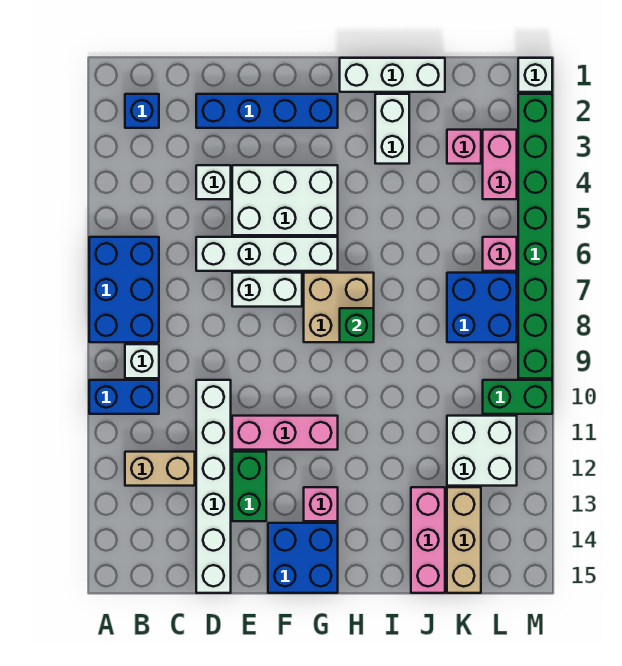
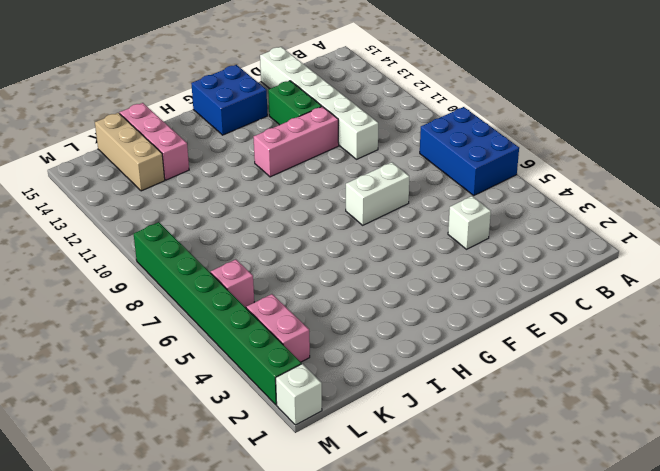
none -> blue brick A10:B10 level 1
none -> blue brick B2 level 1
none -> white brick B9 level 1

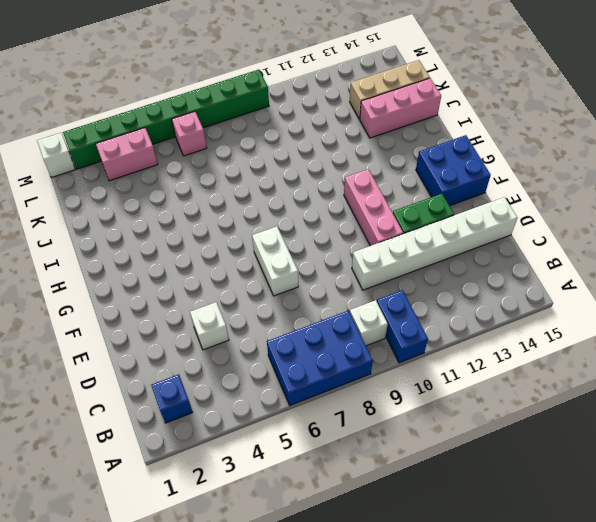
none -> tan brick B12:C12 level 1
none -> blue brick D2:G2 level 1
none -> white brick D6:G6 level 1

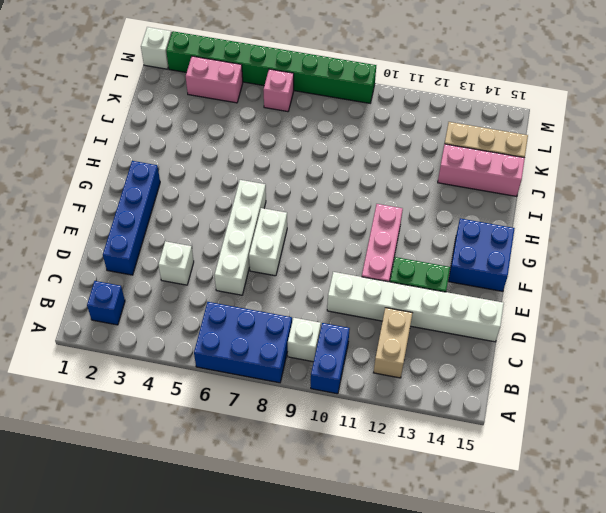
none -> white brick E4:G5 level 1
none -> tan brick G7:H8 level 1
none -> pink brick G13 level 1

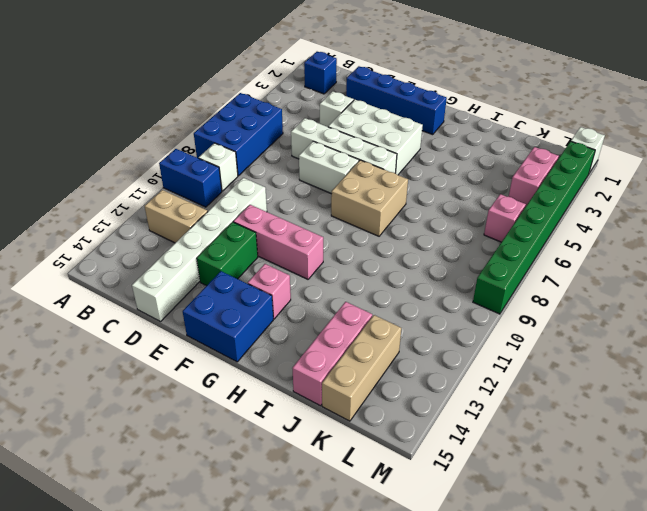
none -> white brick H1:J1 level 1
none -> white brick I2:I3 level 1
none -> pink brick K3 level 1

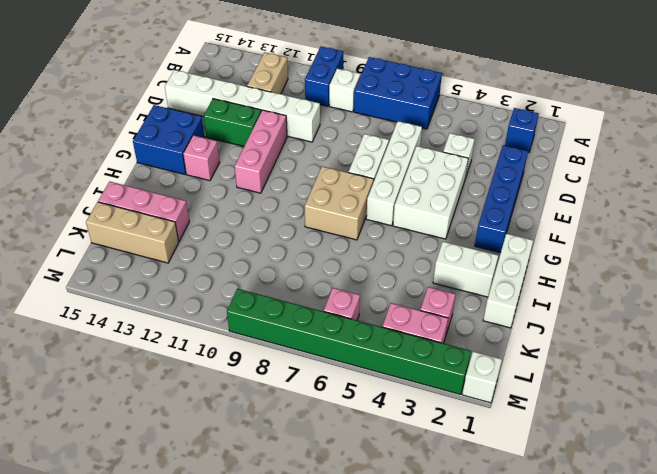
none -> blue brick K7:L8 level 1
none -> white brick K11:L12 level 1
none -> green brick L10:M10 level 1

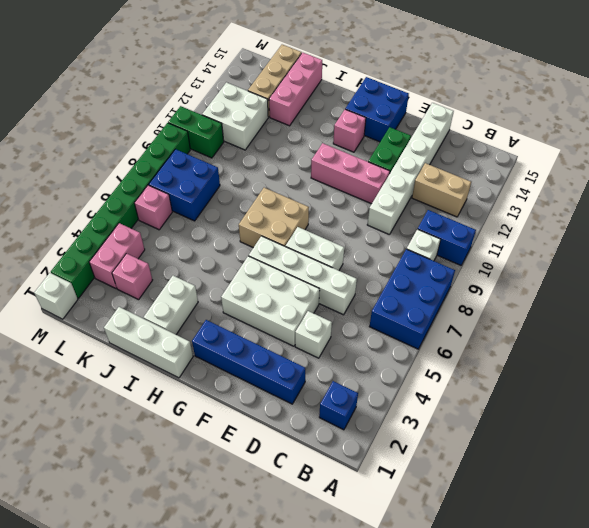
none -> green brick H8 level 2

